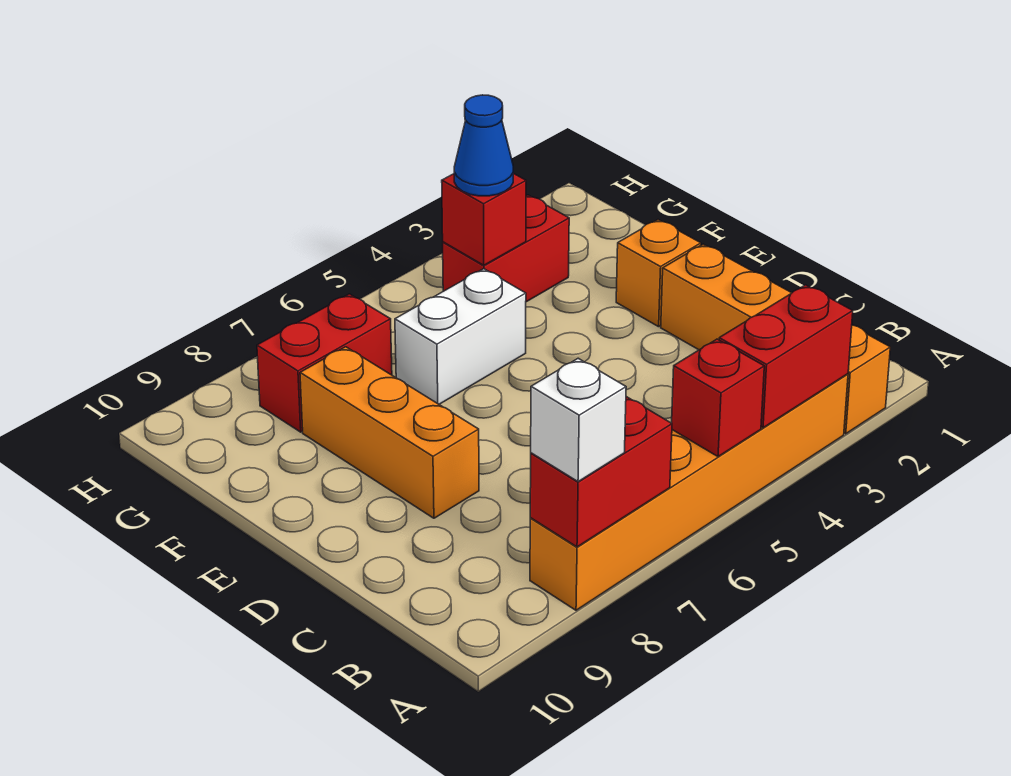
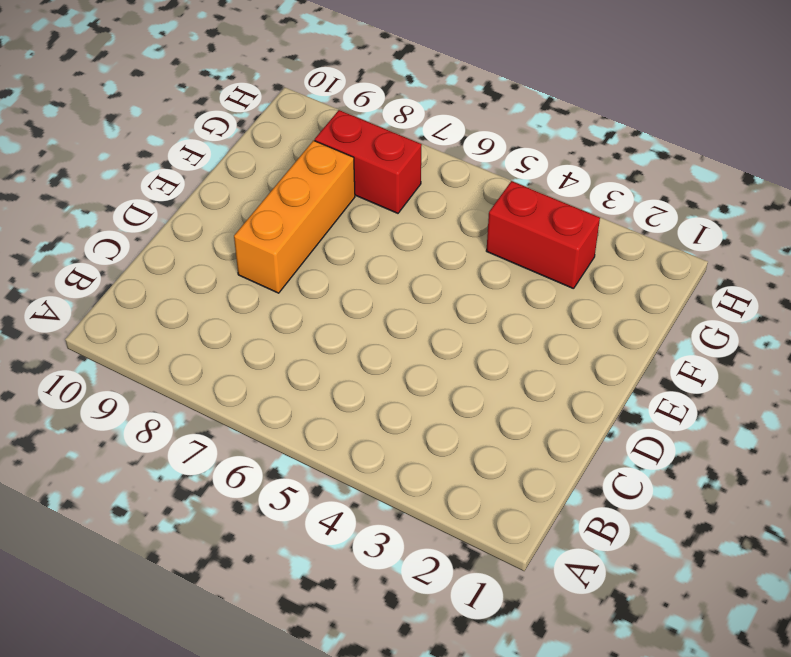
none -> orange brick A2:D2 level 1
none -> orange brick A3:A8 level 1
none -> orange brick E2 level 1

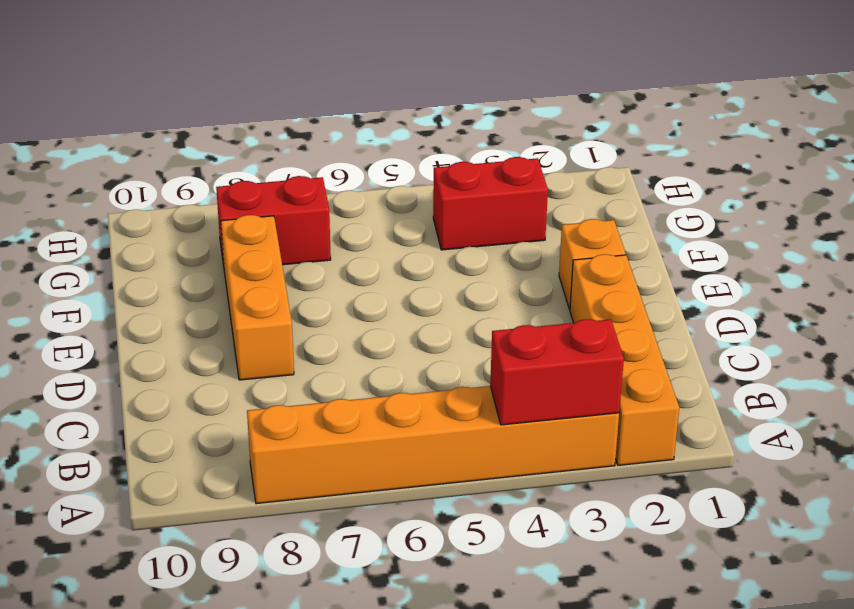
none -> white brick F5:F6 level 1
none -> red brick A5 level 2
none -> red brick A7:A8 level 2

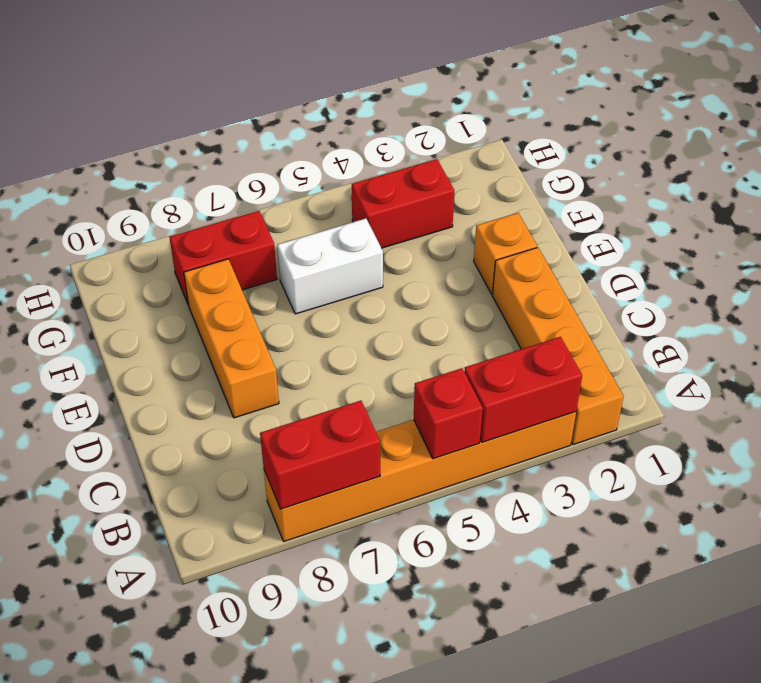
none -> red brick G4 level 2
none -> white brick A8 level 3
none -> blue cone G4 level 3

